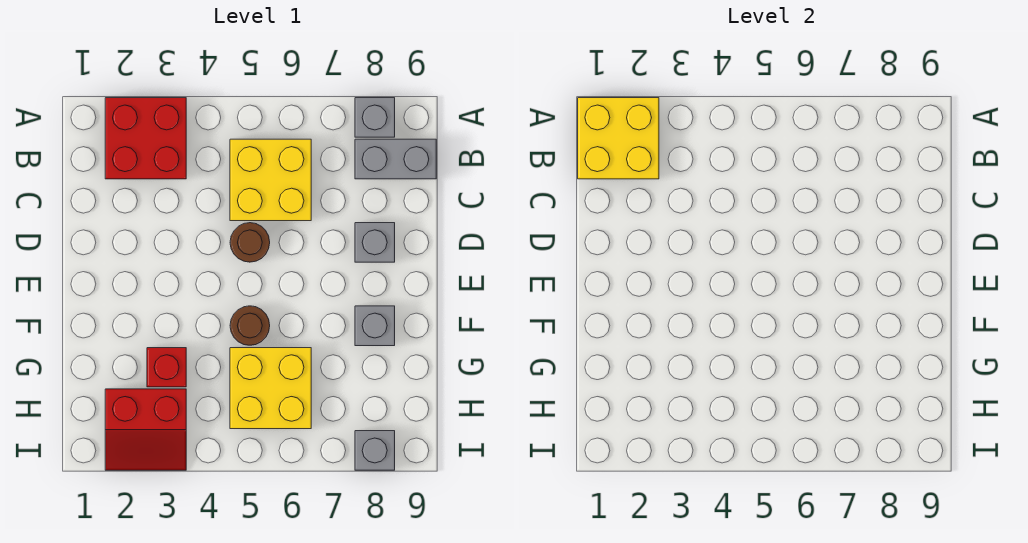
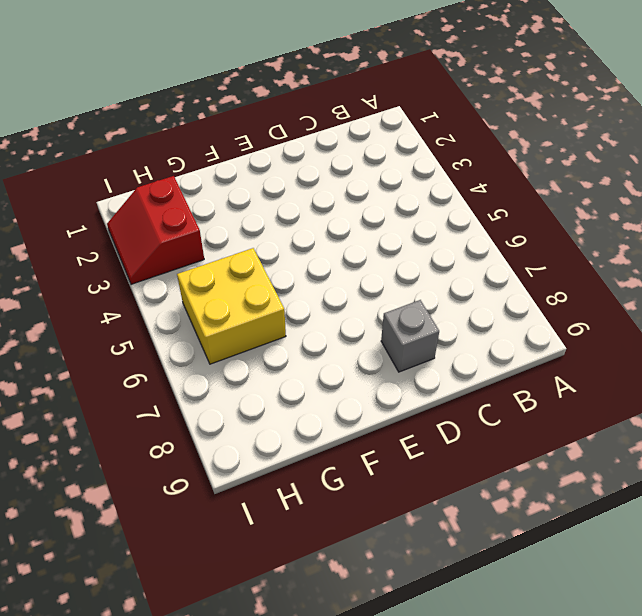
none -> red brick A2:B3 level 1
none -> grey brick A8 level 1
none -> yellow brick B5:C6 level 1

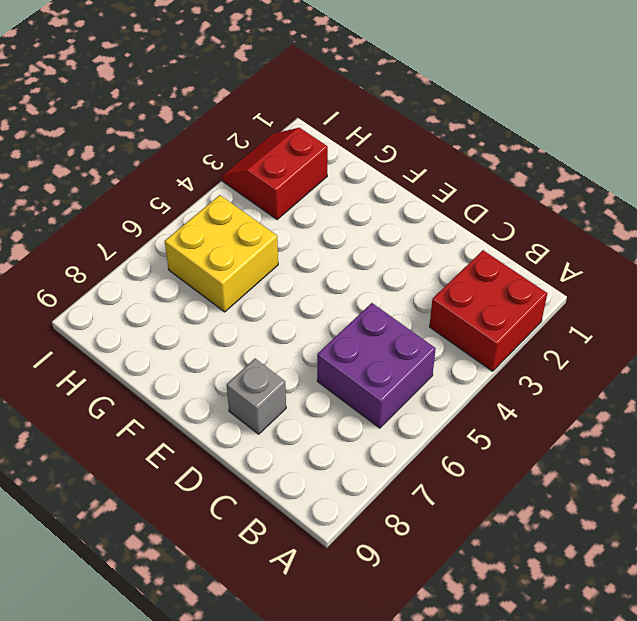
purple brick B5:C6 level 1 -> yellow brick B5:C6 level 1
none -> grey brick A8 level 1
none -> grey brick B8:B9 level 1
none -> brown round brick D5 level 1

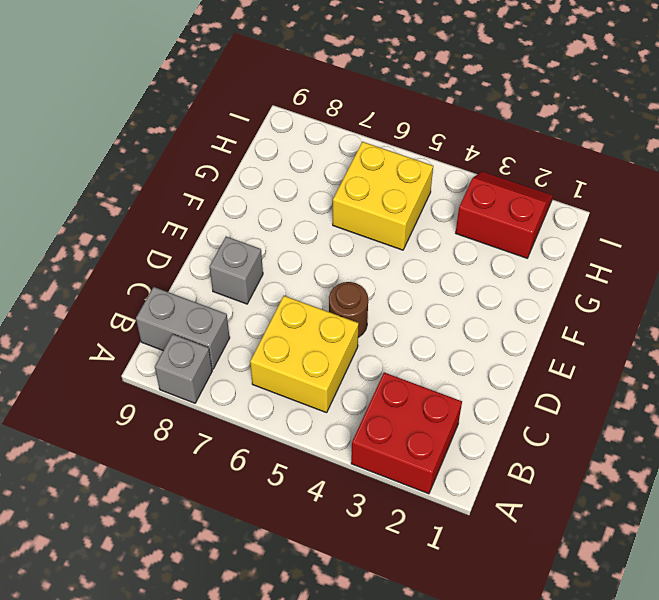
none -> brown round brick F5 level 1
none -> grey brick F8 level 1
none -> red brick G3 level 1

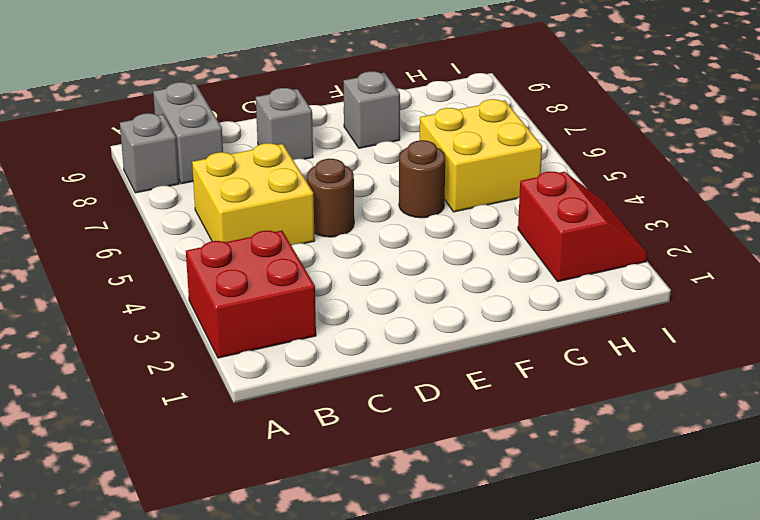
none -> red brick G3 level 1
none -> grey brick I8 level 1
none -> yellow brick A1:B2 level 2

